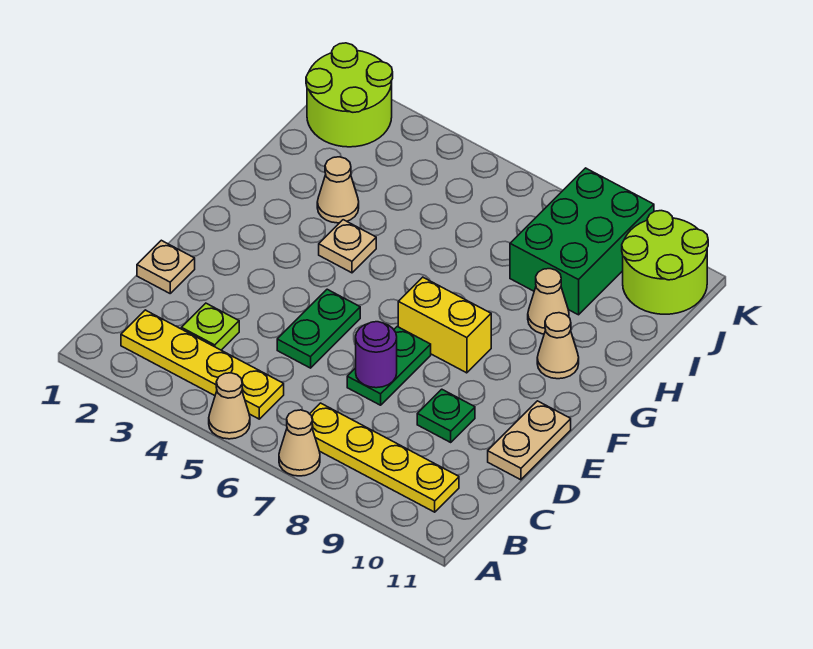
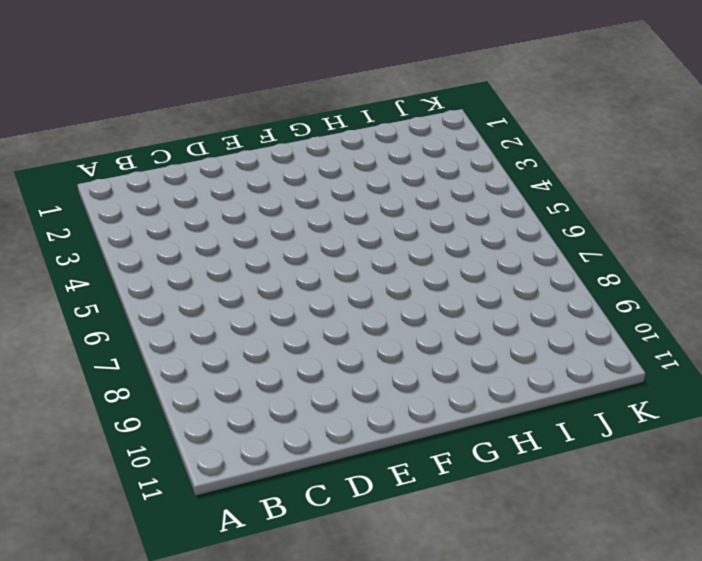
none -> tan cone A5 level 1
none -> tan cone A7 level 1
none -> yellow plate B2:B5 level 1

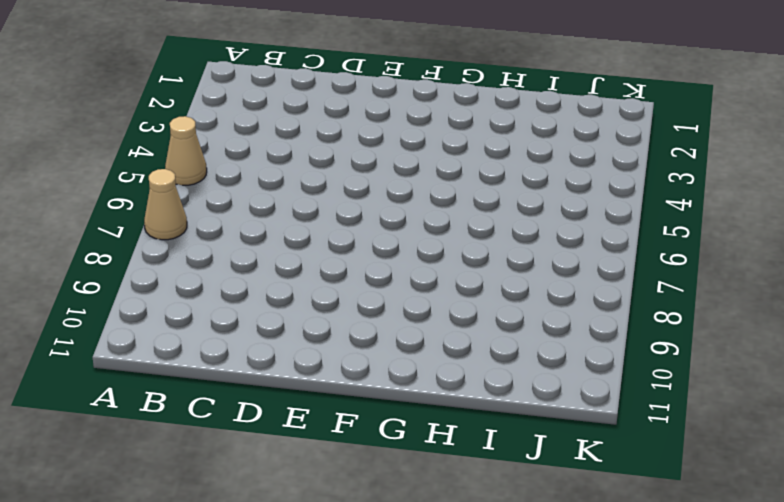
none -> yellow plate B2:B5 level 1
none -> yellow plate B7:B10 level 1
none -> lime plate C3 level 1

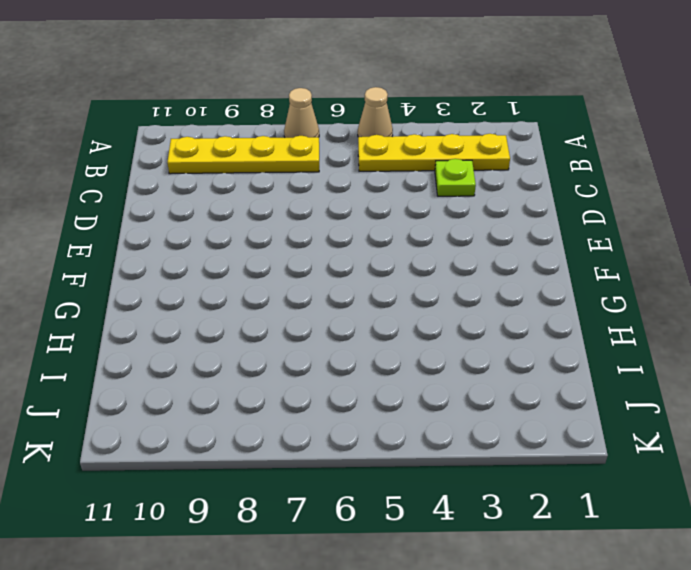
none -> tan plate D1 level 1
none -> green plate D5:E5 level 1
none -> green plate D7:E7 level 1

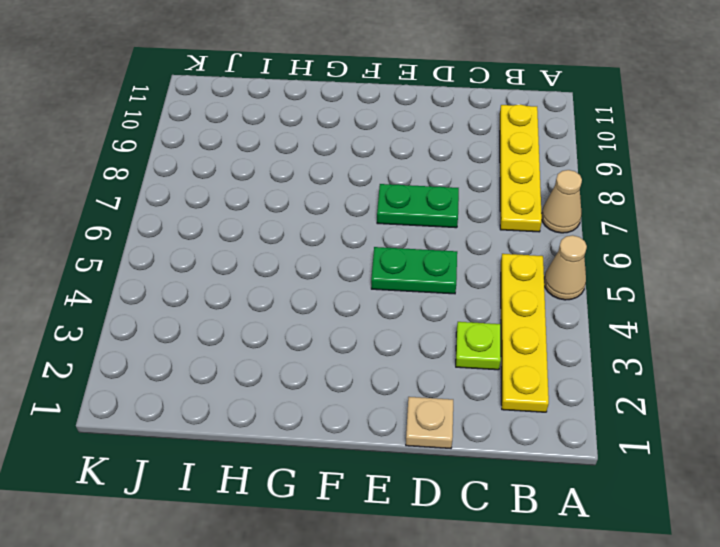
none -> green plate D9 level 1
none -> tan plate D11:E11 level 1
none -> yellow brick F7:F8 level 1

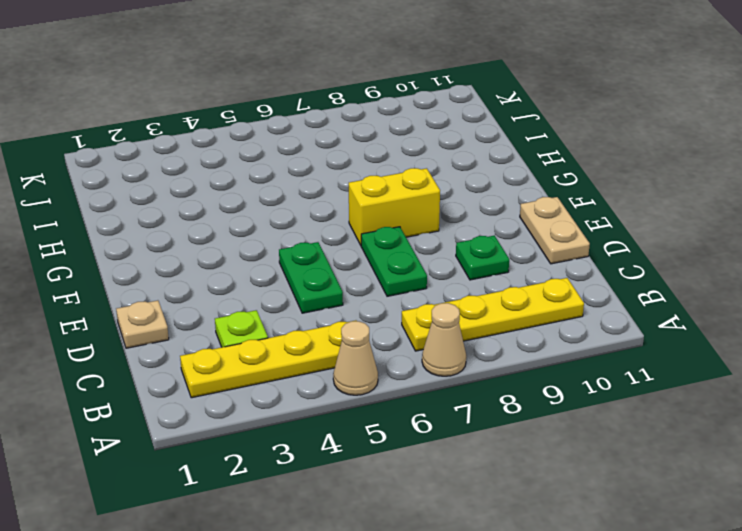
none -> tan plate G4 level 1
none -> tan cone G10 level 1
none -> tan cone H3 level 1

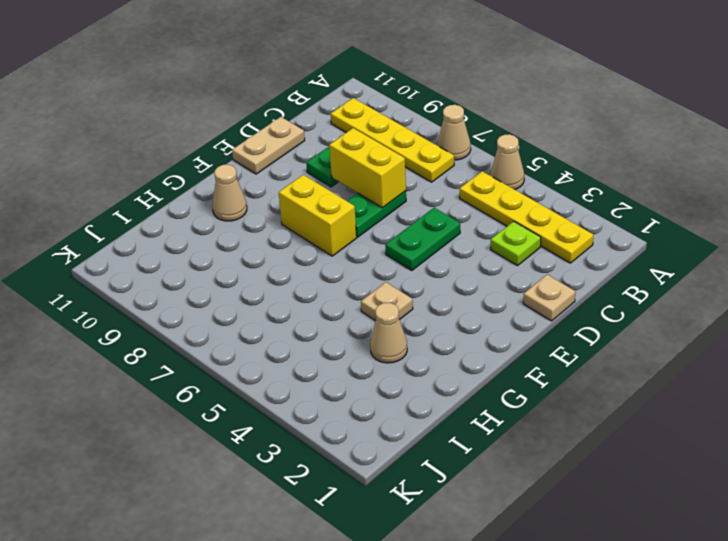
yellow brick D7:D8 level 2 -> purple round brick D7 level 2
none -> tan cone H9 level 1
none -> green brick I8:K9 level 1
none -> lime round brick J1:K2 level 1

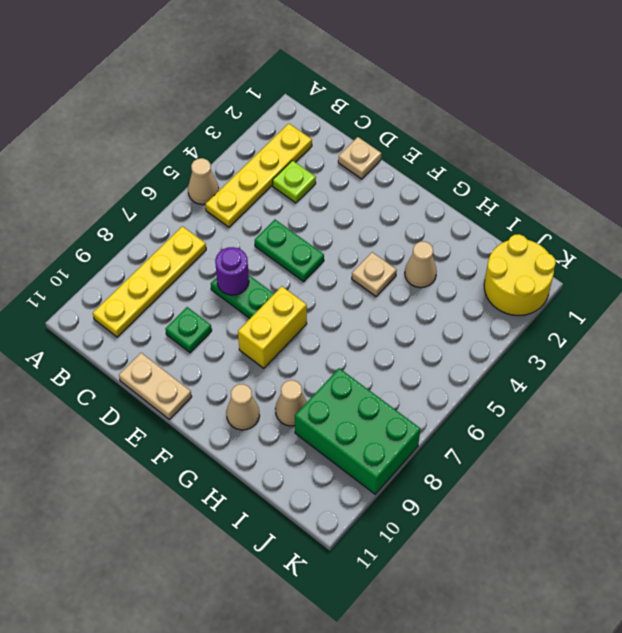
yellow round brick J1:K2 level 1 -> lime round brick J1:K2 level 1
none -> tan cone A7 level 1
none -> lime round brick J10:K11 level 1

